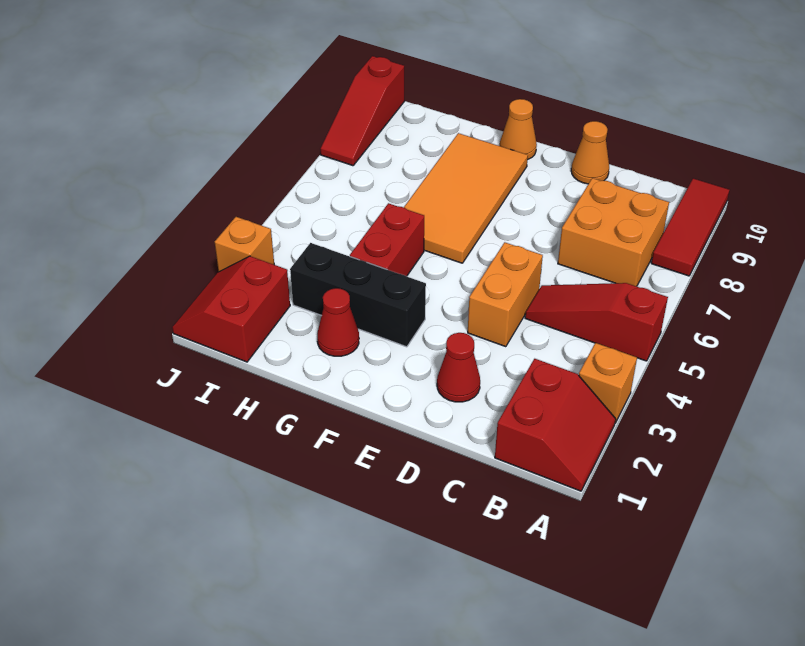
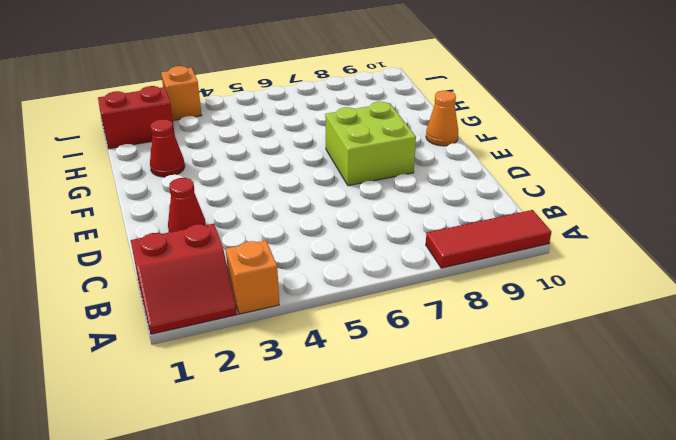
lime brick E7:F8 level 1 -> orange tile F6:G9 level 1
none -> red slope A5:C5 level 1 top A
none -> orange brick B7:C8 level 1
none -> orange brick D4:D5 level 1

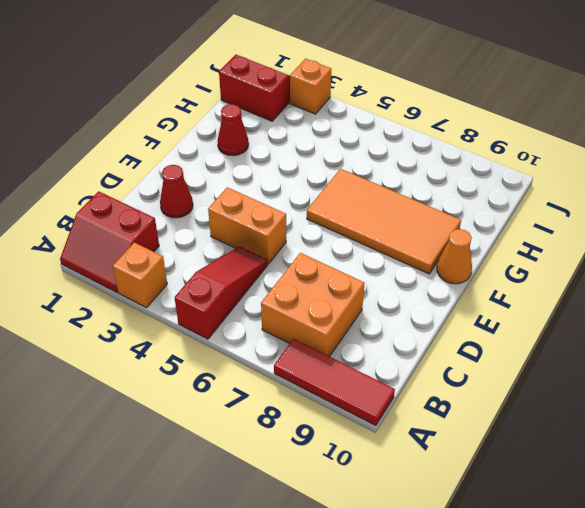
none -> orange cone D10 level 1
none -> black brick F3:H3 level 1
none -> red brick G4:G5 level 1

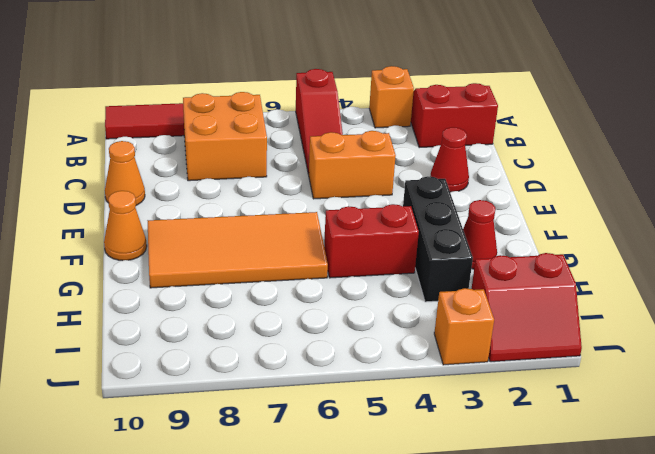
none -> red slope J8:J10 level 1 top 10

